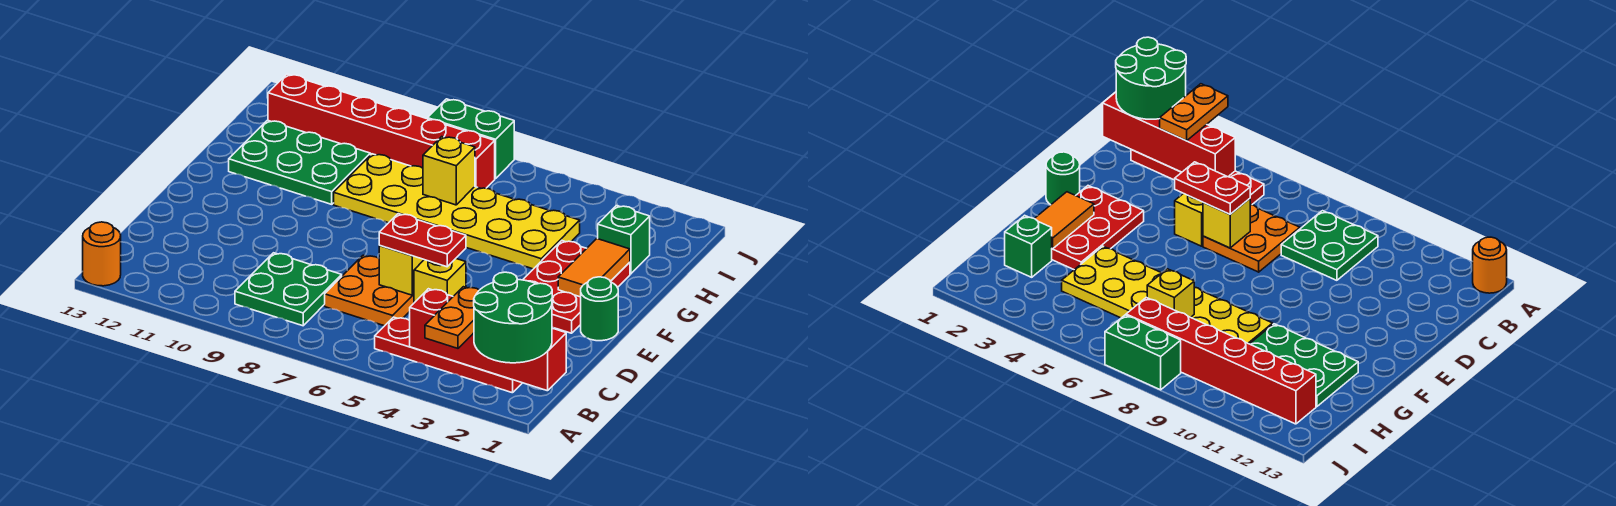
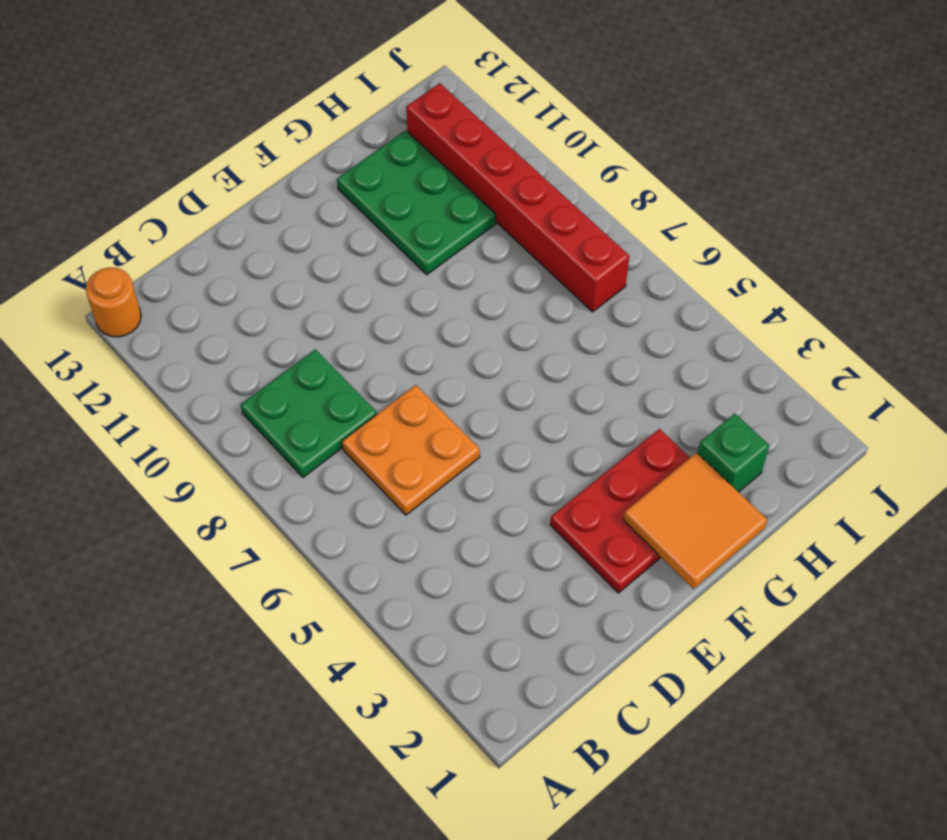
orange tile F1:G2 level 2 -> orange tile F2:G2 level 2
none -> red plate B2:B5 level 1
none -> yellow brick D5 level 1
none -> green round brick E1 level 1

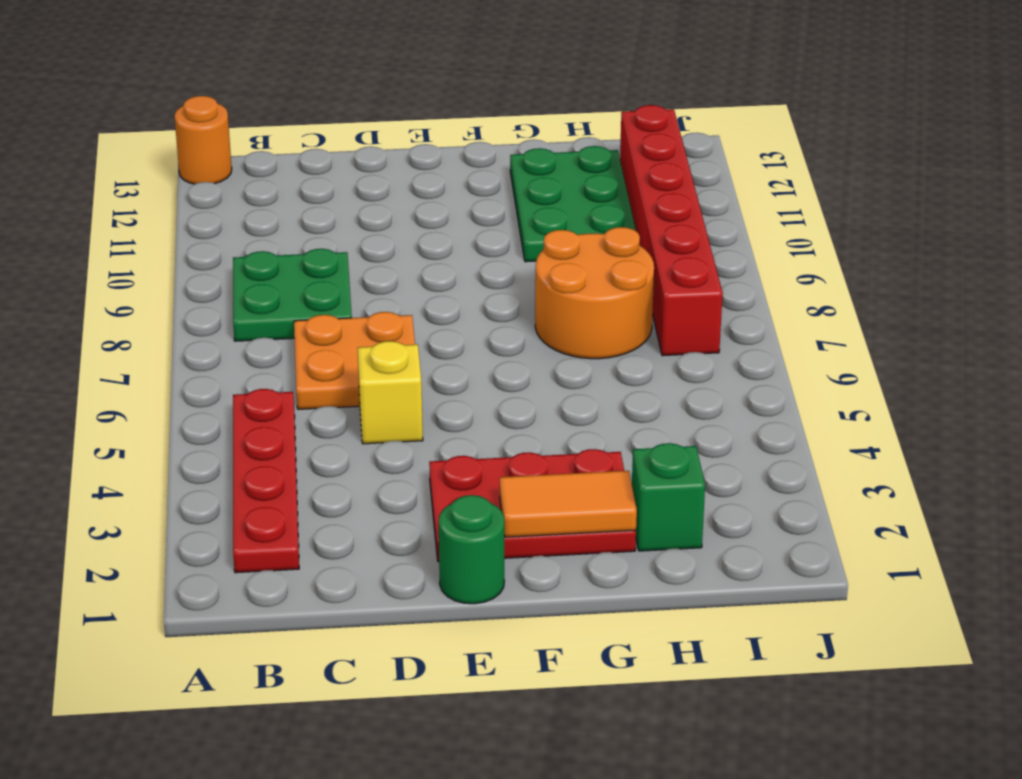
orange round brick G7:H8 level 1 -> yellow plate G4:H9 level 1
none -> green brick J7:J8 level 1
none -> red brick B1:B4 level 2
none -> yellow brick D6 level 2

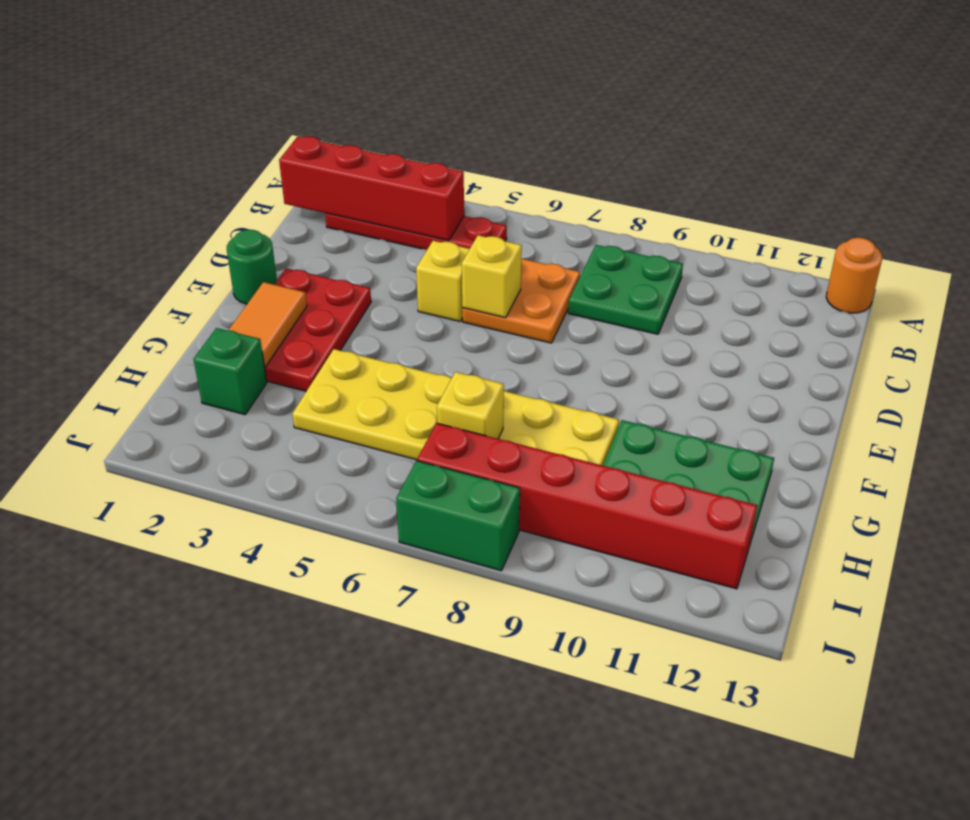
none -> green round brick A1:B2 level 3
none -> orange plate A3:B3 level 3
none -> red plate D5:D6 level 3

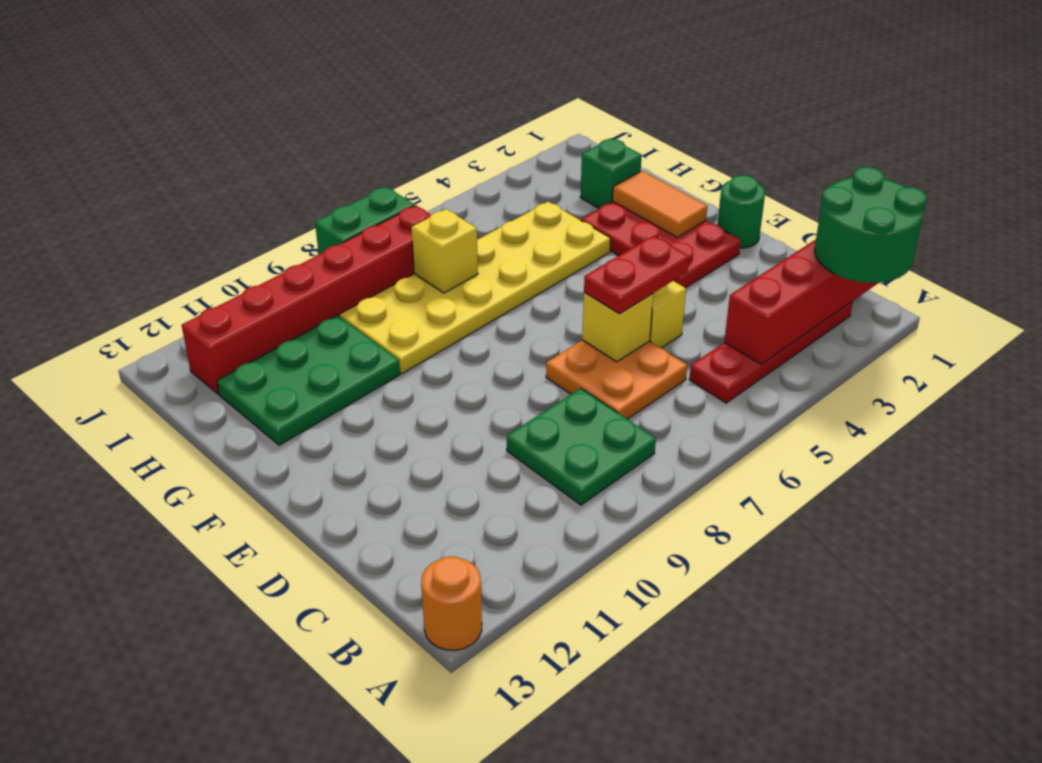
none -> orange plate A3:B3 level 3

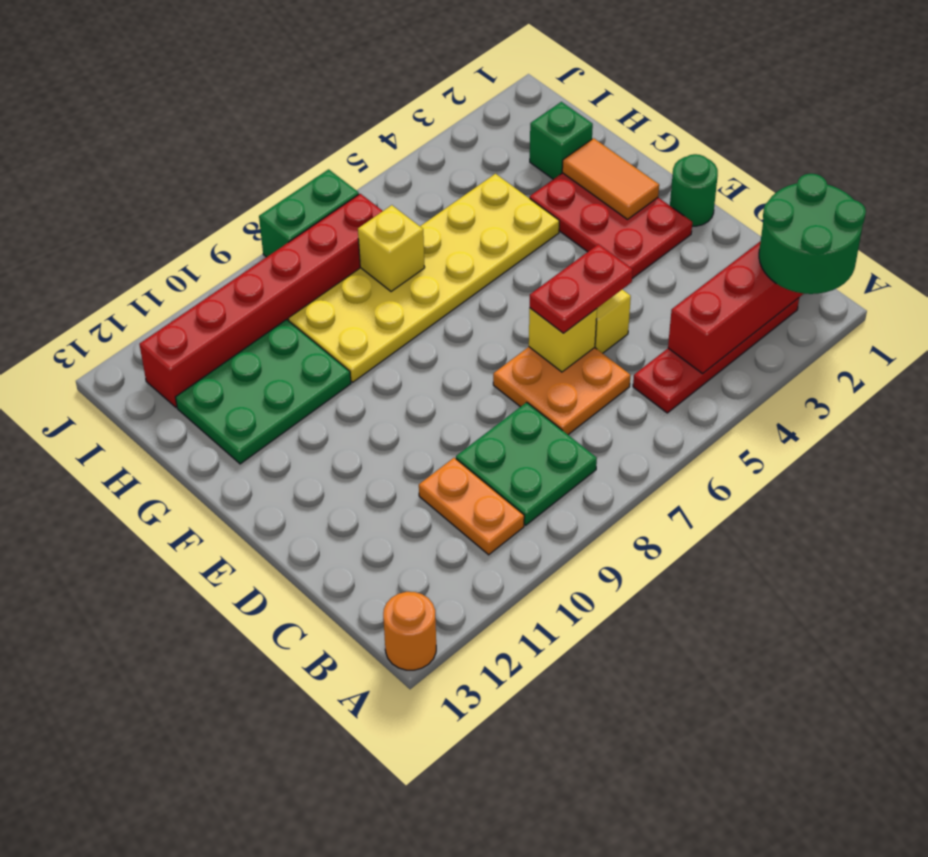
orange plate B10:C10 level 1 -> orange plate A3:B3 level 3

